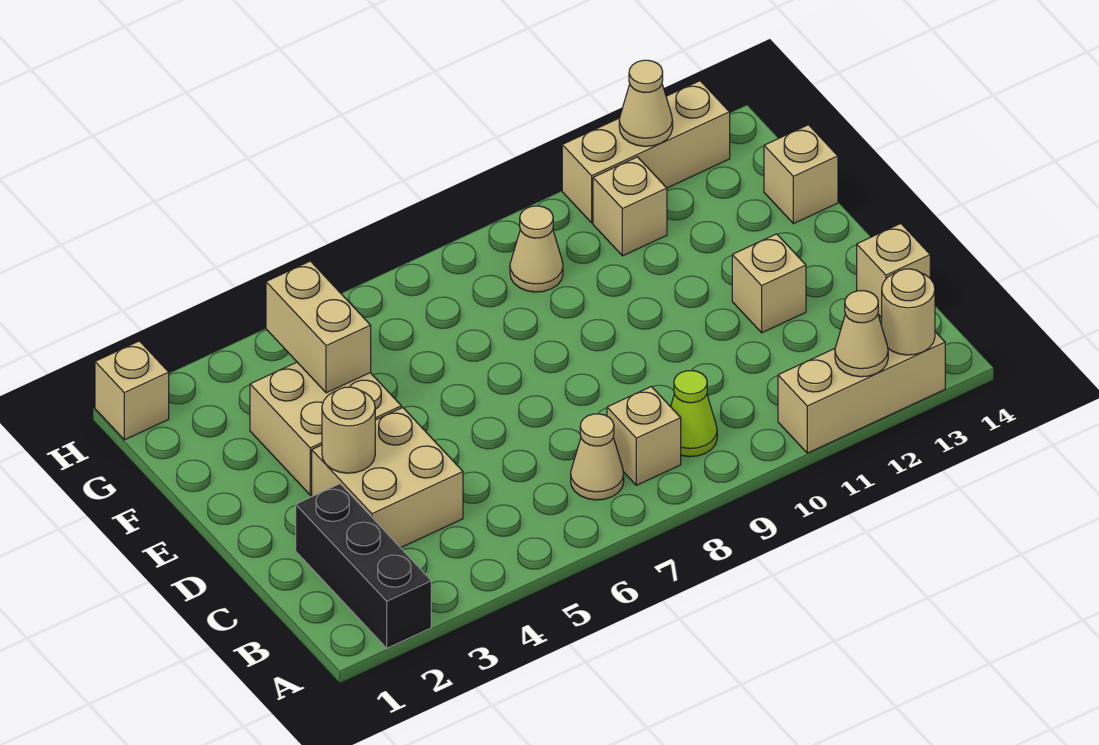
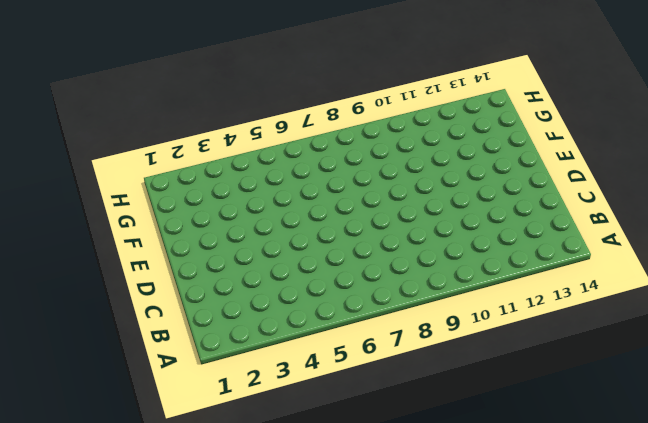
none -> black brick A2:C2 level 1
none -> tan brick A11:A13 level 1
none -> tan cone B7 level 1

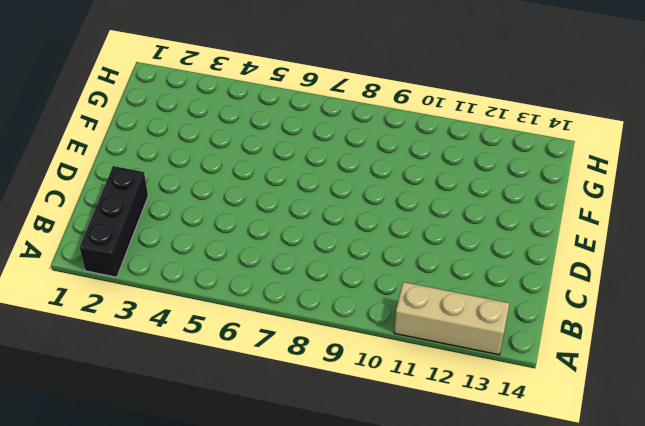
none -> tan cone B7 level 1
none -> tan brick B8 level 1
none -> lime cone B9 level 1

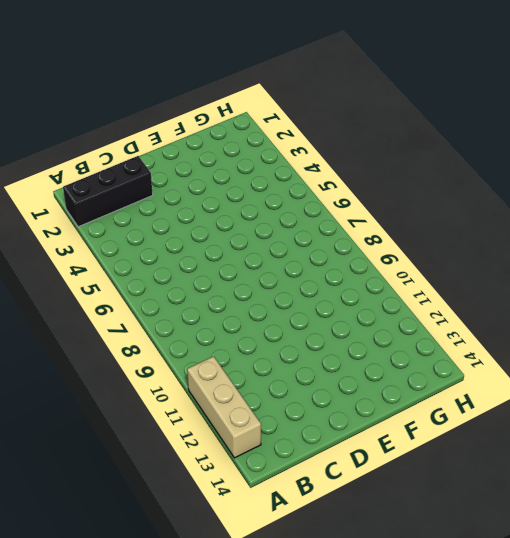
none -> tan cone B7 level 1
none -> tan brick B8 level 1
none -> lime cone B9 level 1

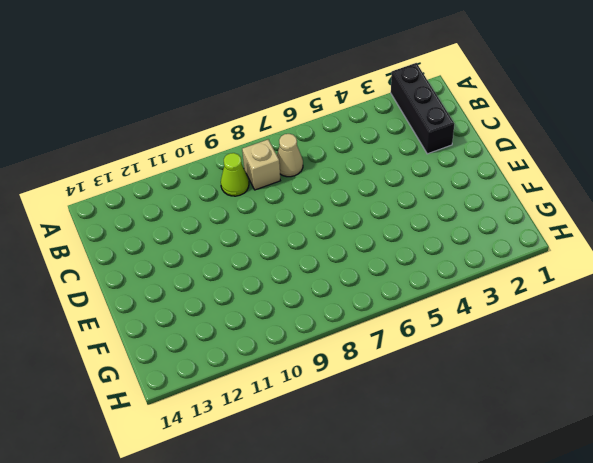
none -> tan brick A11:A13 level 1
none -> tan brick C3:D4 level 1
none -> tan brick C14 level 1

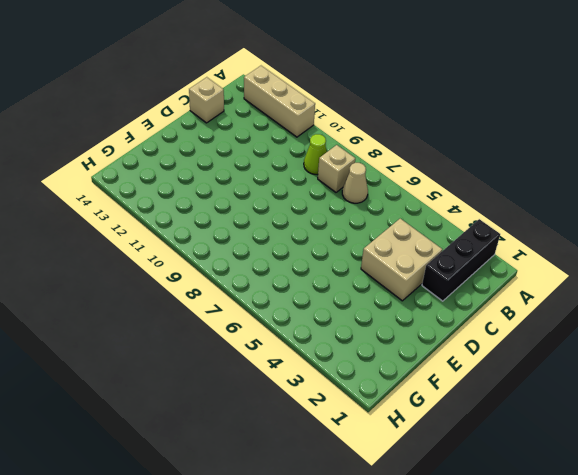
none -> tan brick D12 level 1
none -> tan brick E3:F4 level 1
none -> tan brick F14 level 1

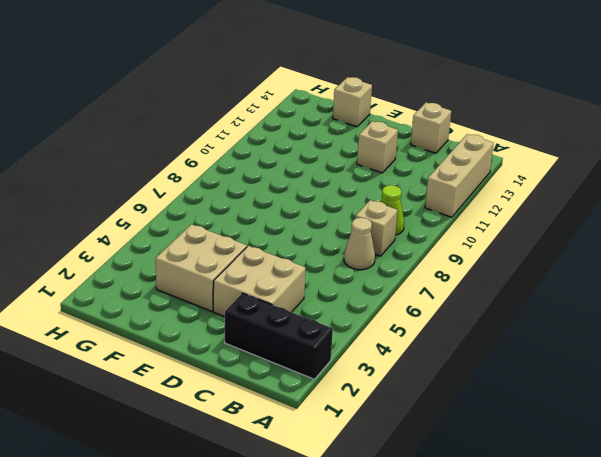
none -> tan cone G9 level 1
none -> tan brick G11 level 1
none -> tan brick H1 level 1

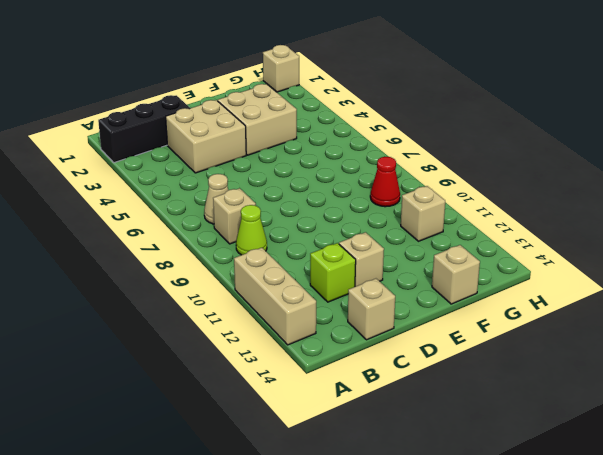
lime brick C12 level 1 -> none
red cone G9 level 1 -> tan cone G9 level 1
none -> tan brick H11:H13 level 1
none -> tan cone A12 level 2
none -> tan round brick A13 level 2

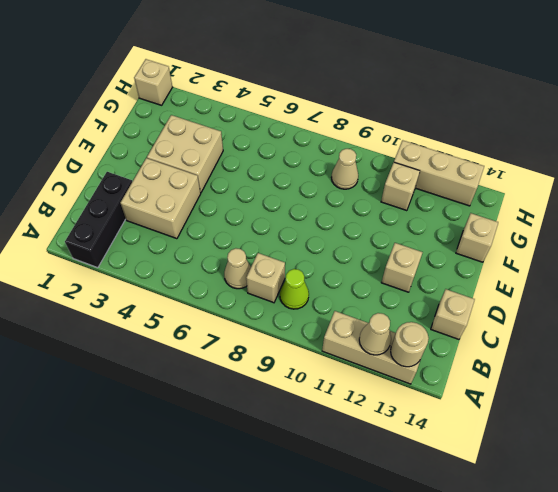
none -> tan round brick D3 level 2
none -> tan brick F4:G4 level 2
none -> tan cone H12 level 2

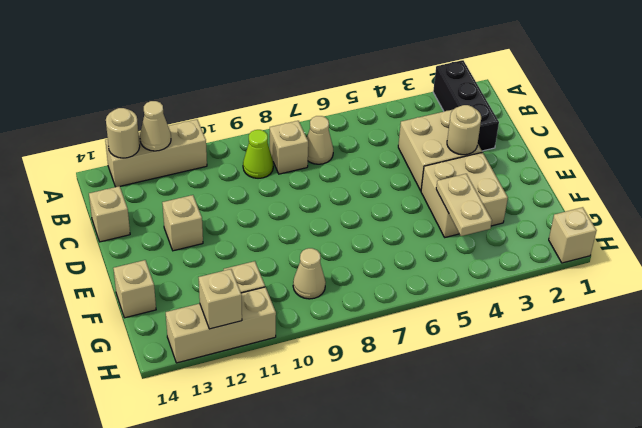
tan plate F4:G4 level 2 -> tan brick F4:G4 level 2
tan brick H12 level 2 -> tan cone H12 level 2

